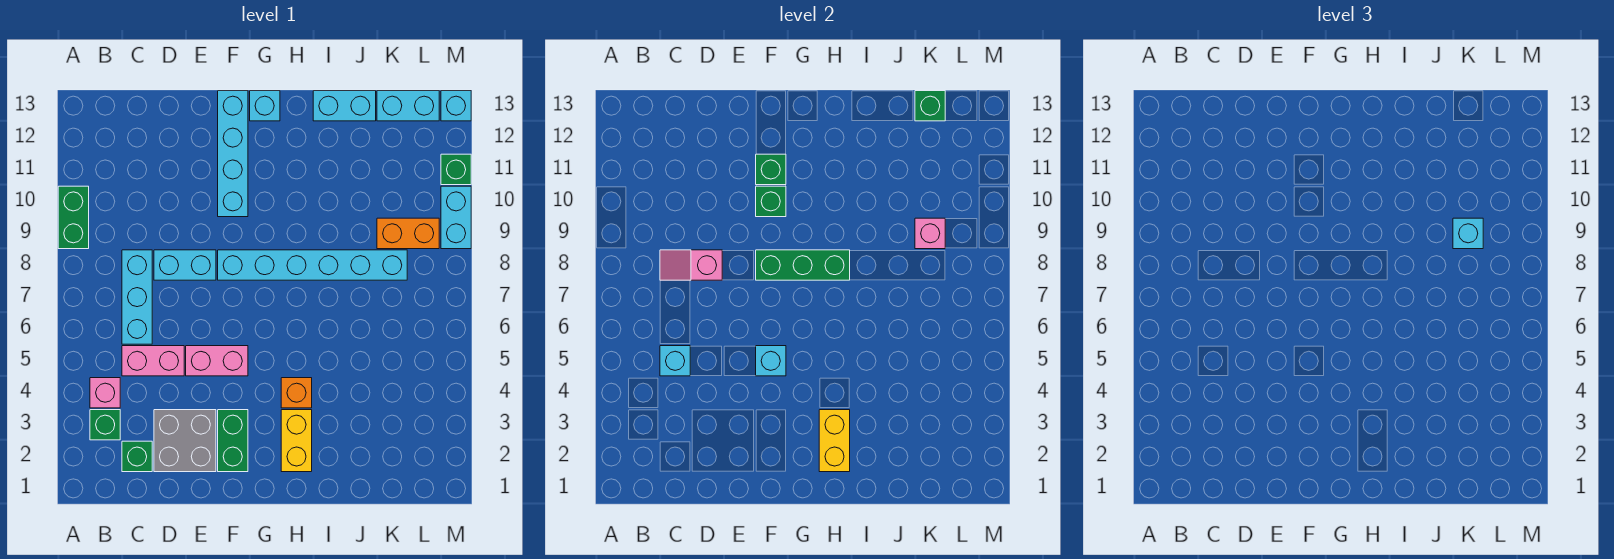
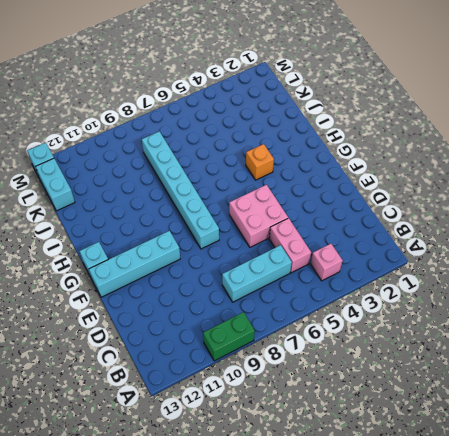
pink brick E5:F6 level 1 -> pink brick E5:F5 level 1
none -> green brick B3 level 1
none -> green brick C2 level 1
none -> grey brick D2:E3 level 1
none -> cyan brick D8:E8 level 1

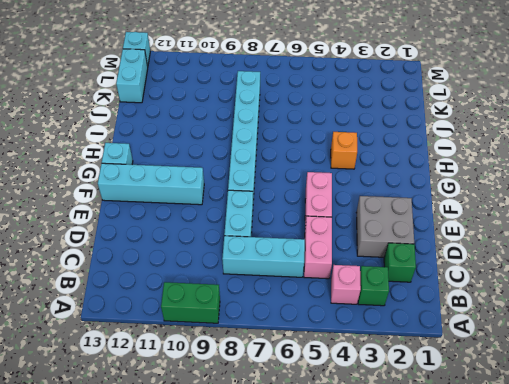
none -> green brick F2:F3 level 1
none -> yellow brick H2:H3 level 1
none -> cyan brick I13:J13 level 1
none -> orange brick K9:L9 level 1

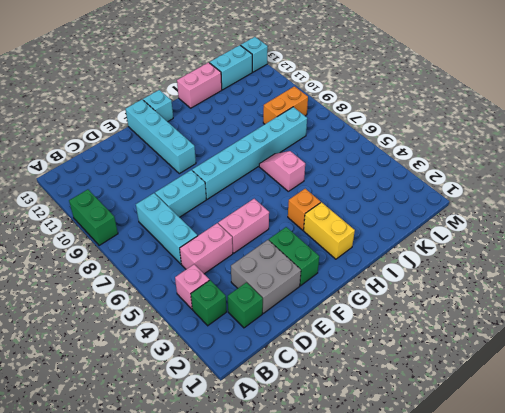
pink slope I6:I7 level 1 top 6 -> pink slope C8:D8 level 2 top D
pink brick I13:J13 level 1 -> cyan brick I13:J13 level 1
none -> cyan brick M9:M10 level 1
none -> green brick M11 level 1
none -> cyan brick C5 level 2
none -> cyan brick F5 level 2

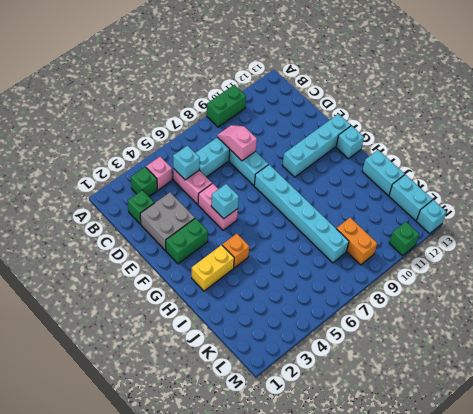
none -> cyan brick M9:M10 level 1
none -> green brick F8:H8 level 2
none -> green brick F10 level 2
none -> green brick F11 level 2

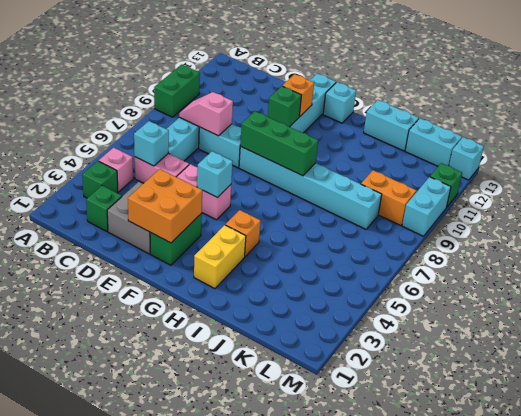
orange brick E2:F3 level 2 -> none
orange brick F11 level 2 -> green brick F11 level 2
none -> yellow brick H2:H3 level 2
none -> pink brick K9 level 2
none -> green brick K13 level 2
none -> cyan brick K9 level 3

